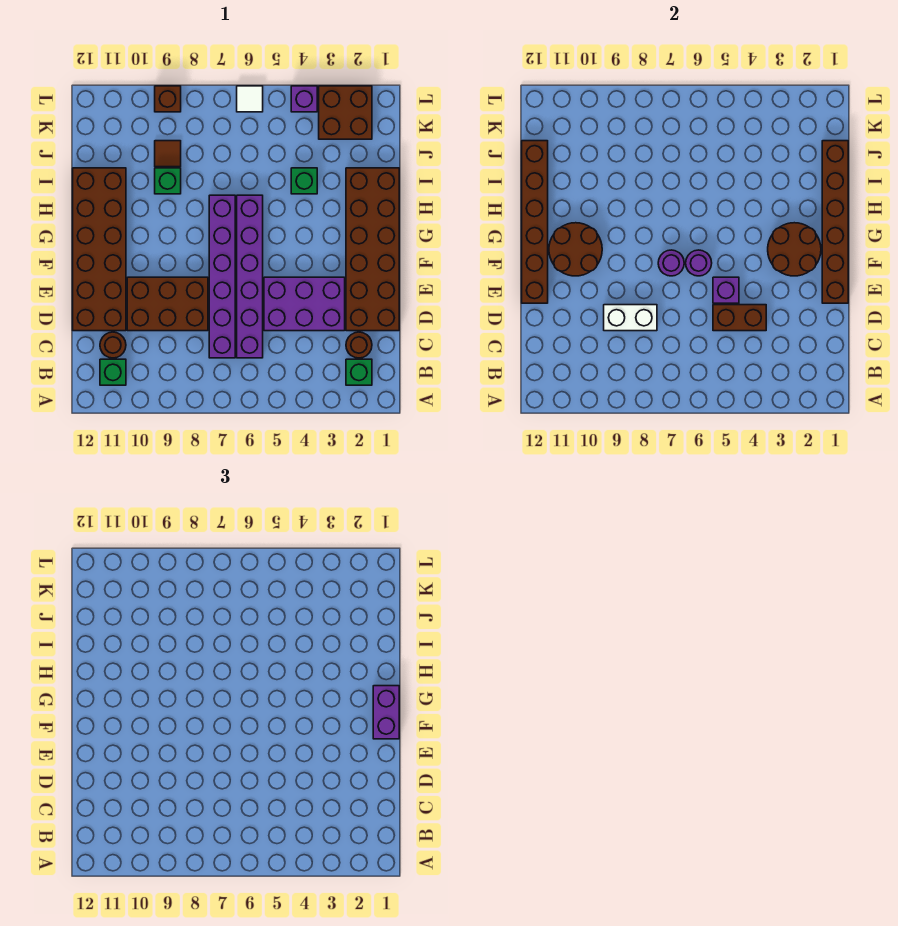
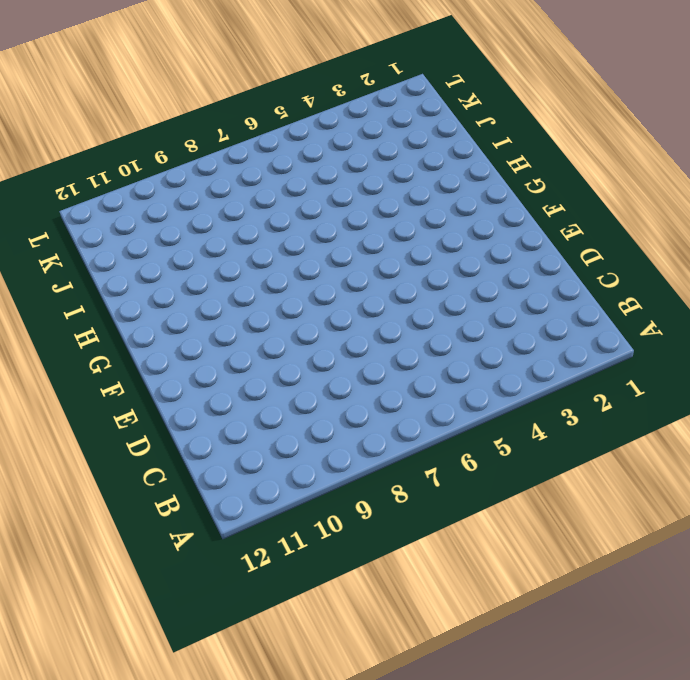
none -> green brick B2 level 1
none -> green brick B11 level 1
none -> brown round brick C2 level 1

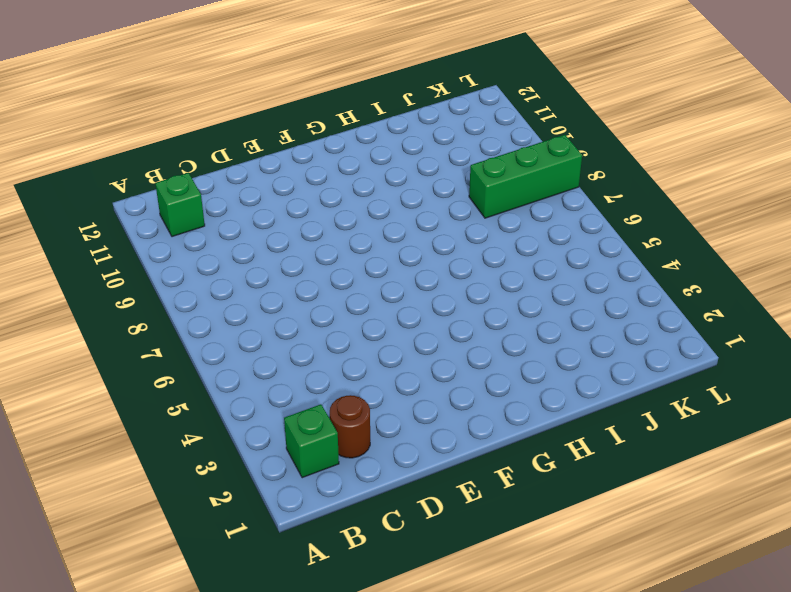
green brick J8:L8 level 1 -> none
none -> purple brick C6:H6 level 1
none -> purple brick C7:H7 level 1
none -> brown round brick C11 level 1

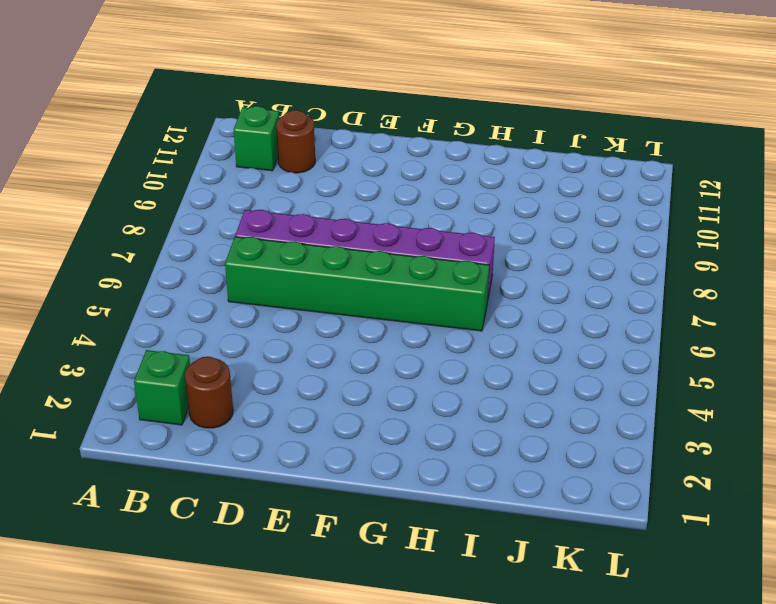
green brick C6:H6 level 1 -> purple brick C6:H6 level 1
none -> brown brick D1:I2 level 1
none -> purple brick D3:E5 level 1
none -> brown brick D8:E10 level 1

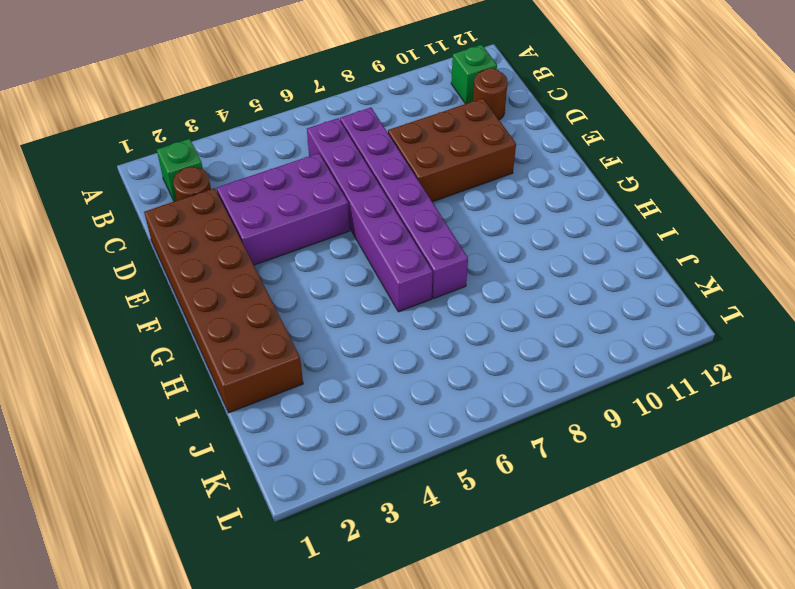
none -> brown brick D11:I12 level 1
none -> green brick I4 level 1
none -> green brick I9 level 1

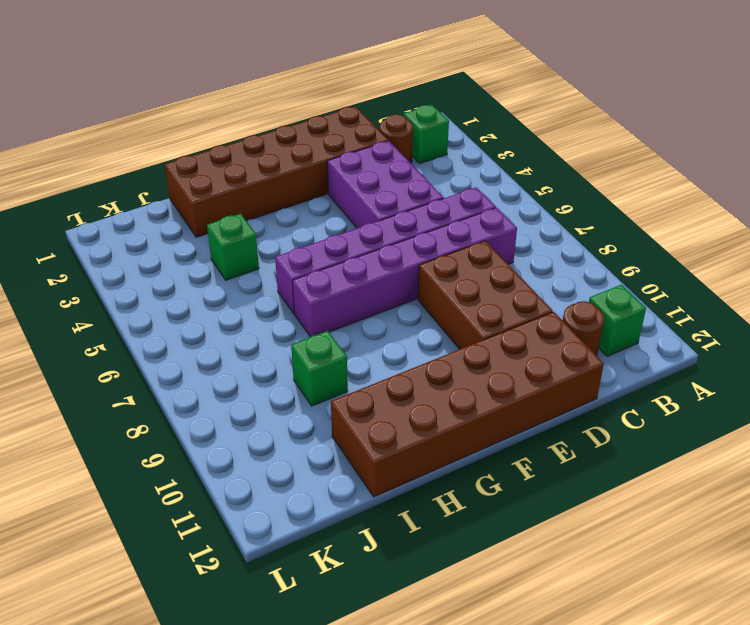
none -> brown tile J9 level 1
none -> brown brick K2:L3 level 1
none -> purple brick L4 level 1

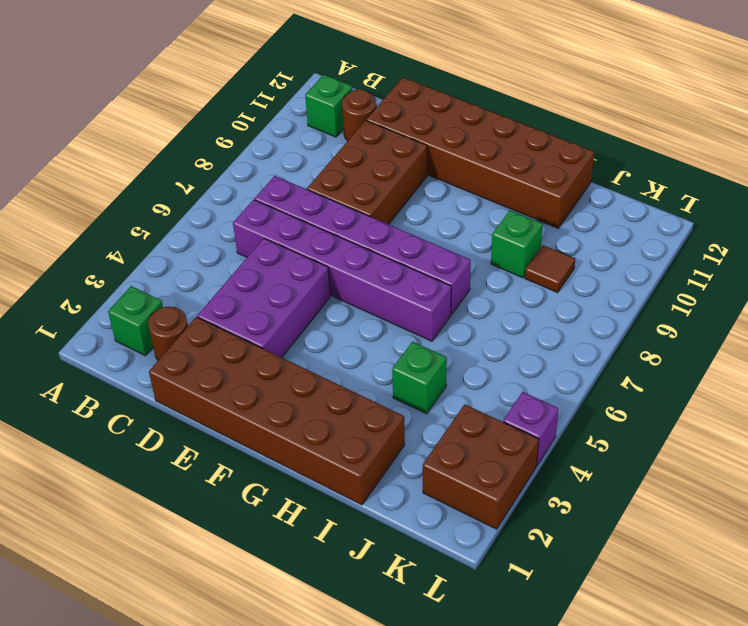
none -> white tile L6 level 1
none -> brown brick L9 level 1
none -> brown brick D4:D5 level 2

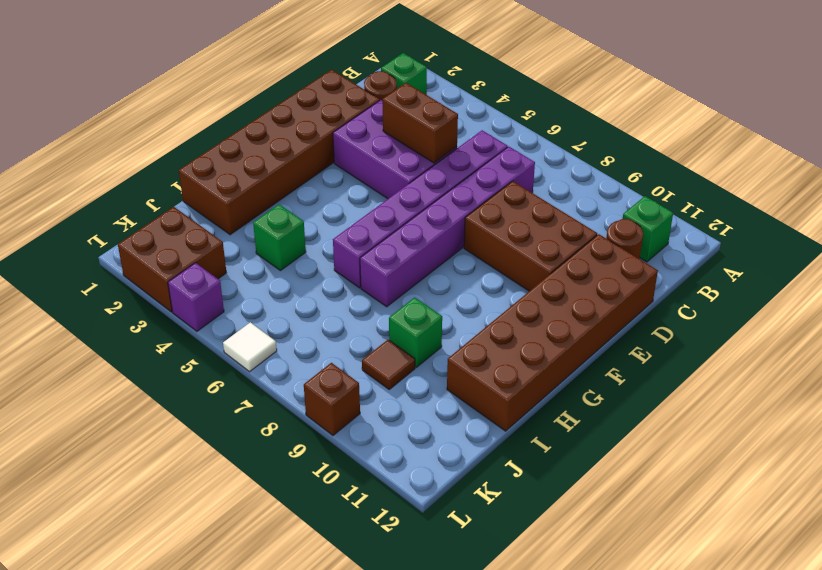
none -> white brick D8:D9 level 2
none -> brown brick E1:J1 level 2
none -> purple brick E5 level 2

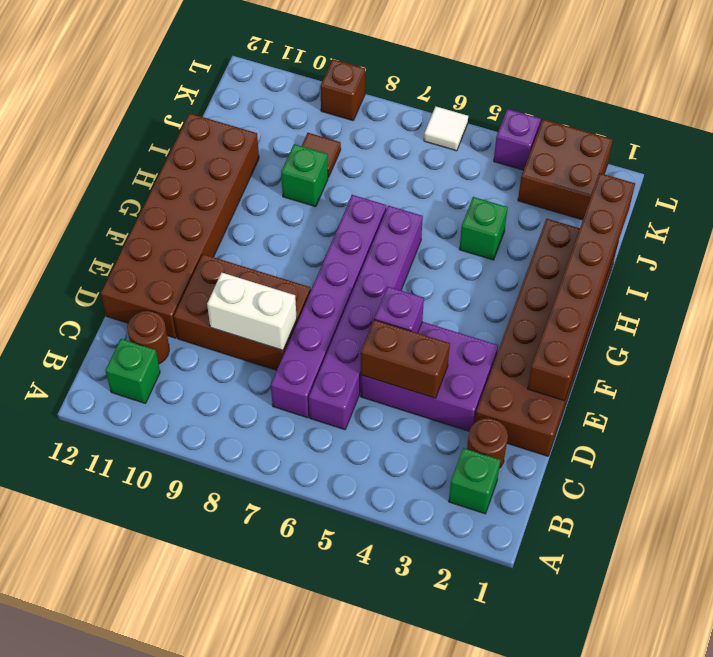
none -> brown brick E12:J12 level 2
none -> brown round brick F2:G3 level 2
none -> purple round brick F6 level 2

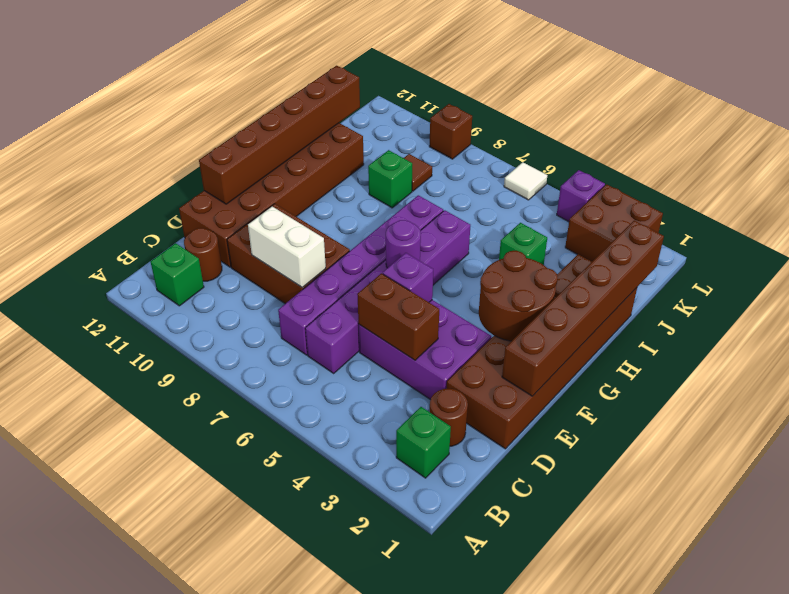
none -> purple round brick F7 level 2
none -> brown round brick F10:G11 level 2
none -> purple brick F1:G1 level 3

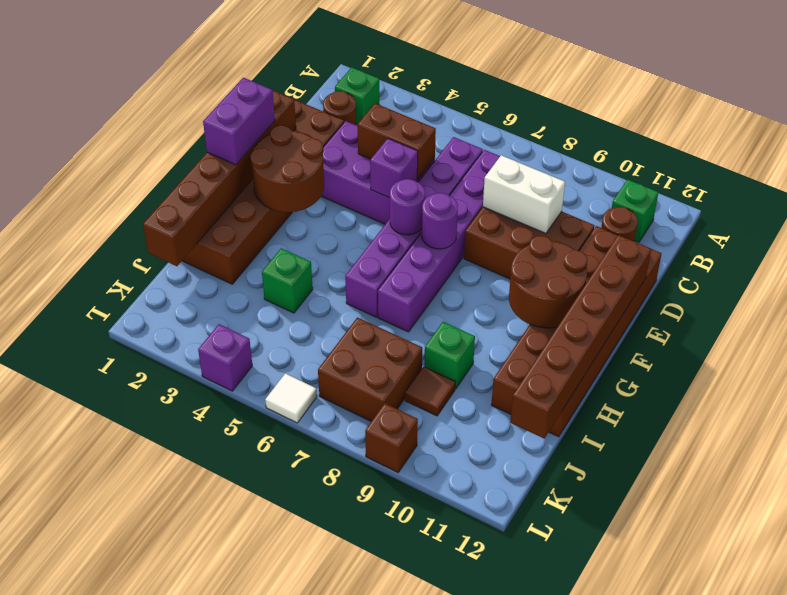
brown brick J7:K8 level 1 -> brown brick K2:L3 level 1

